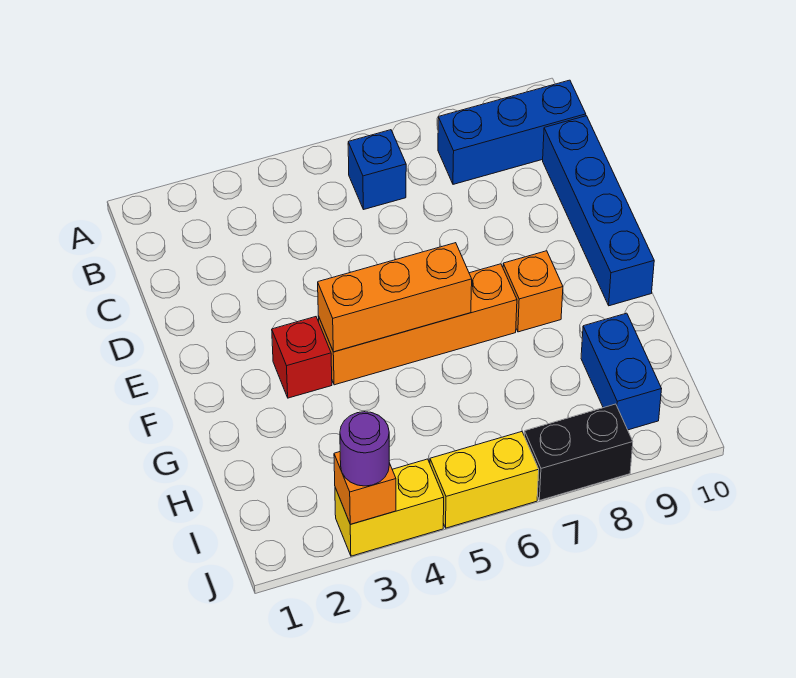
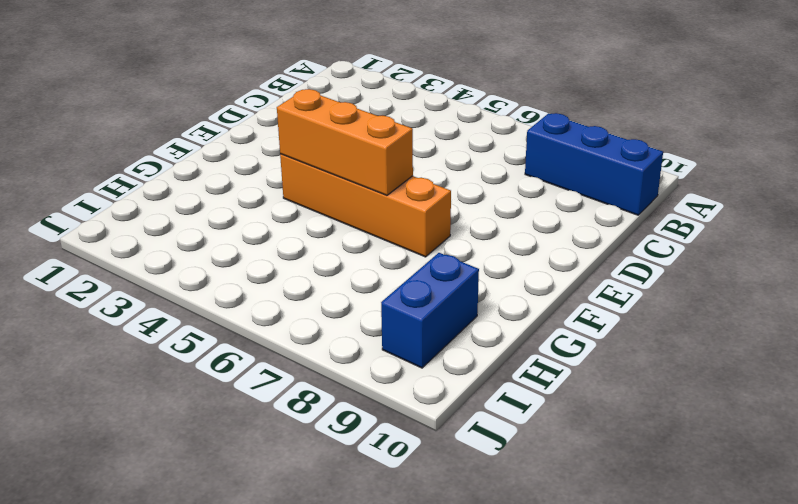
none -> blue brick B6 level 1
none -> blue brick C10:F10 level 1
none -> red brick F3 level 1

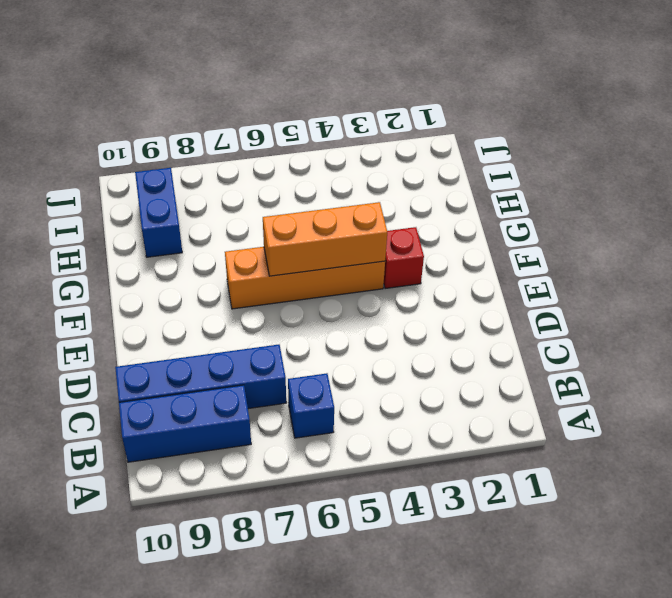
blue brick C7:C10 level 1 -> blue brick C10:F10 level 1
none -> orange brick F8 level 1
none -> yellow brick J3:J4 level 1
none -> yellow brick J5:J6 level 1

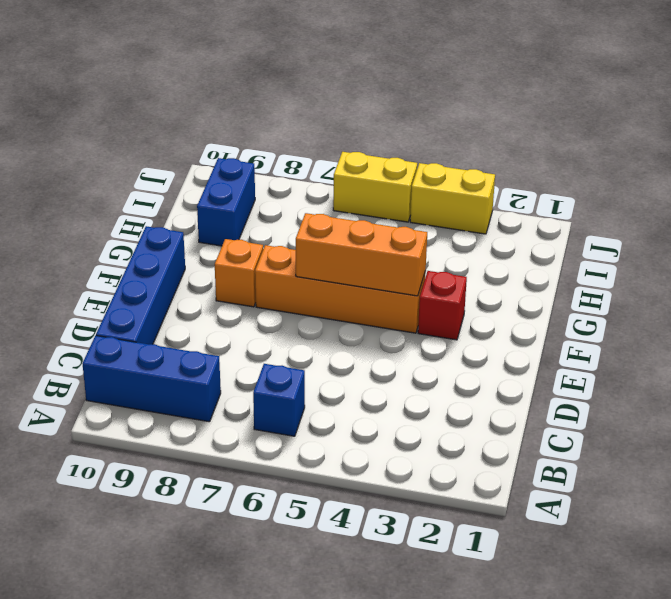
none -> black brick J7:J8 level 1
none -> orange brick J3 level 2
none -> purple round brick J3 level 3

